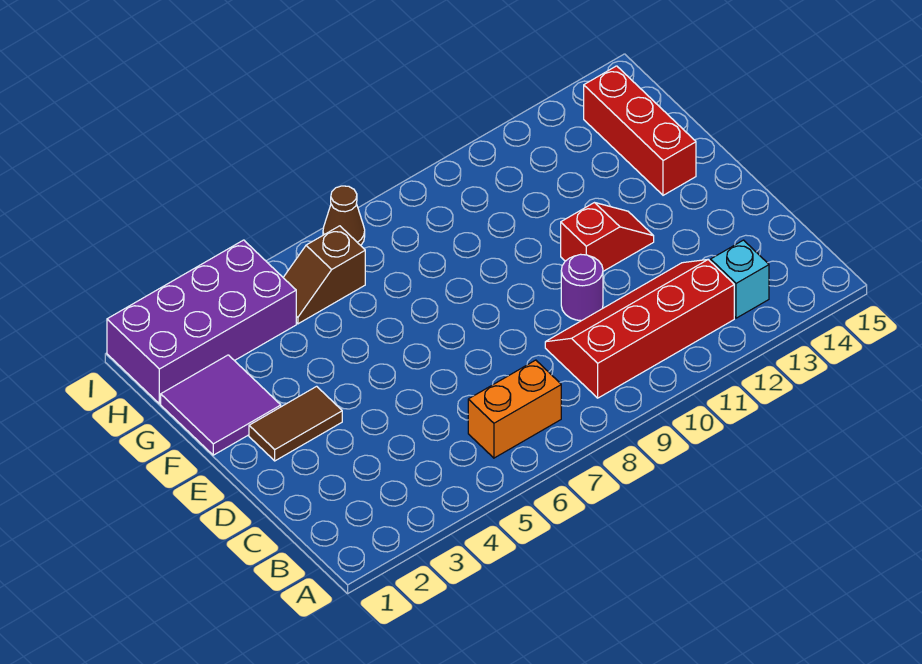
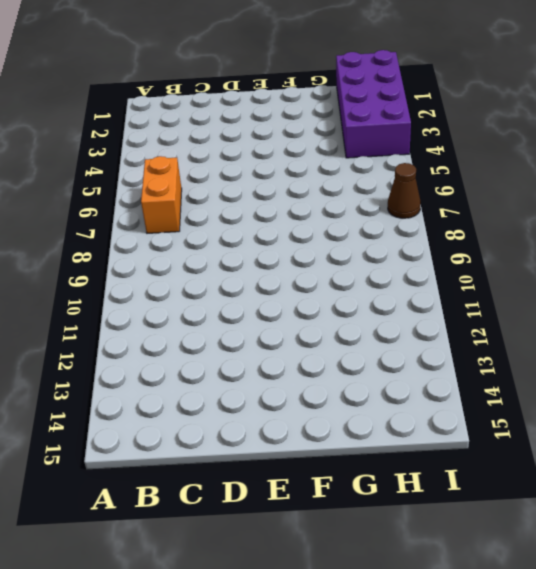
none -> red slope B9:C12 level 1 top B
none -> cyan brick B13 level 1

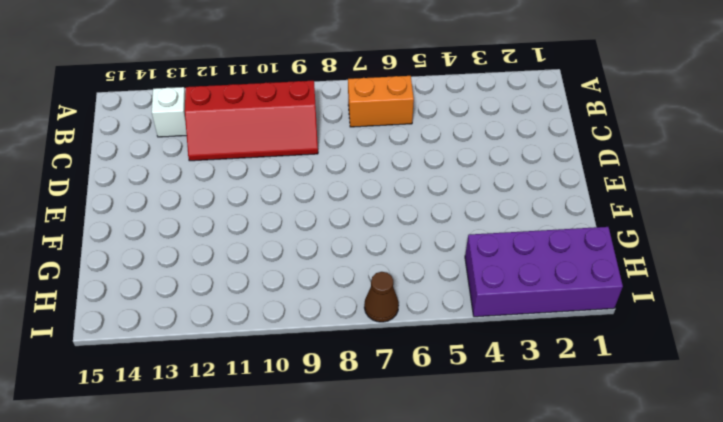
white brick B13 level 1 -> cyan brick B13 level 1
none -> purple round brick D10 level 1
none -> brown tile E2:E3 level 1

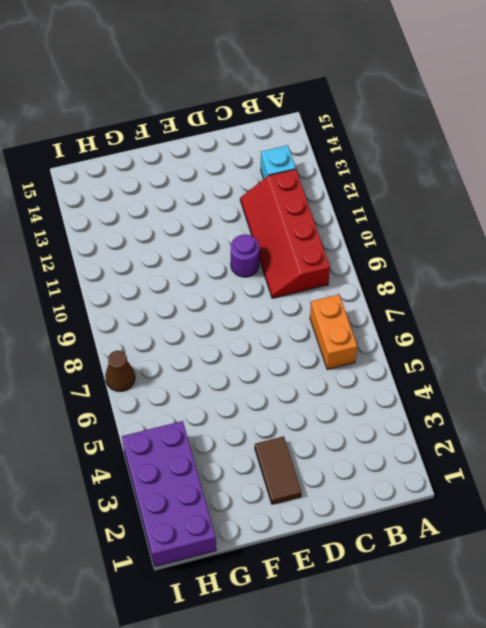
none -> red slope E11:E12 level 1 top 11
none -> purple tile F1:G2 level 1

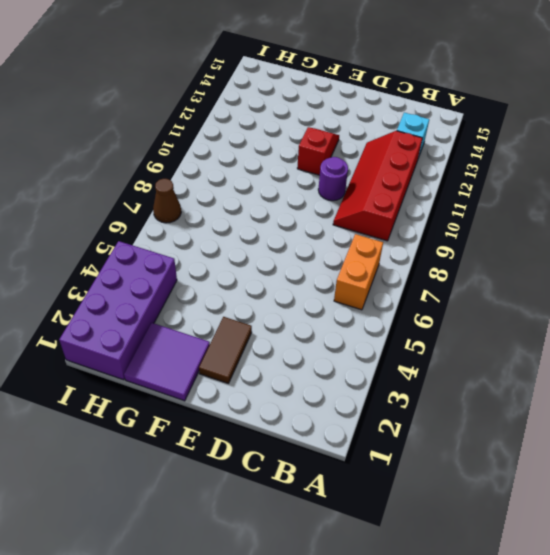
none -> red brick F14:H14 level 1
none -> brown slope H5:H6 level 1 top 6

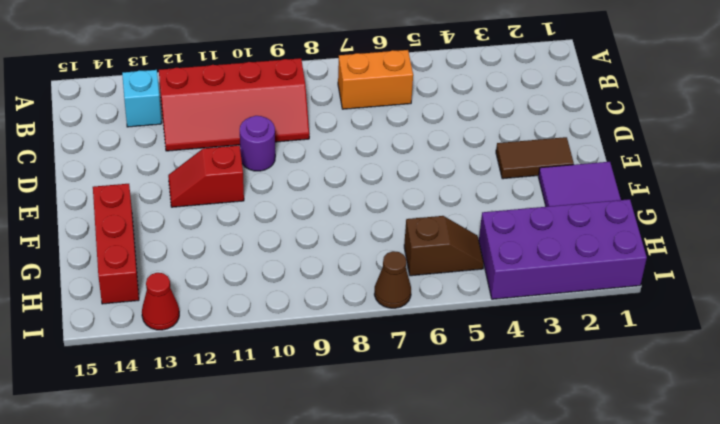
red cone I13 level 1 -> none

